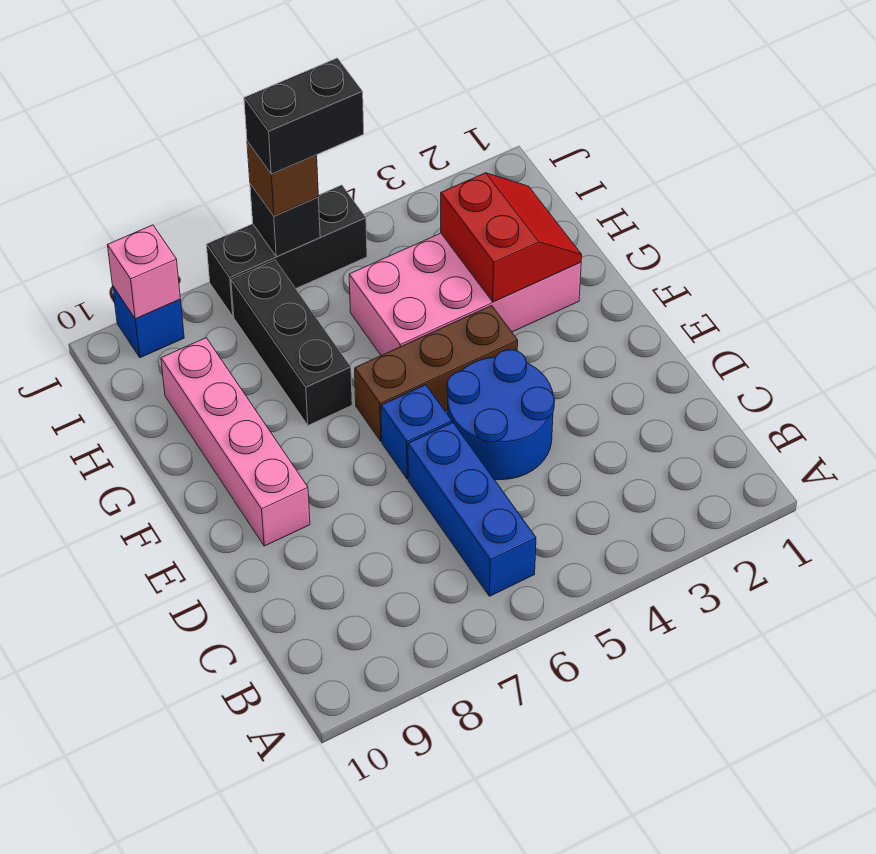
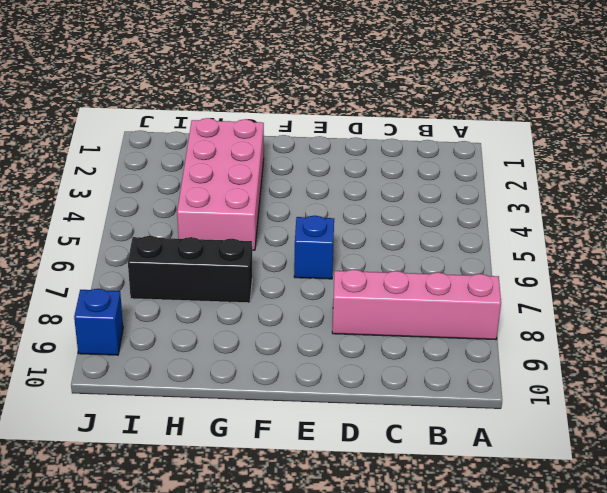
pink brick A8:D8 level 1 -> pink brick E9:H9 level 1
none -> blue brick B6:D6 level 1
none -> blue round brick D4:E5 level 1
none -> brown brick F4:F6 level 1

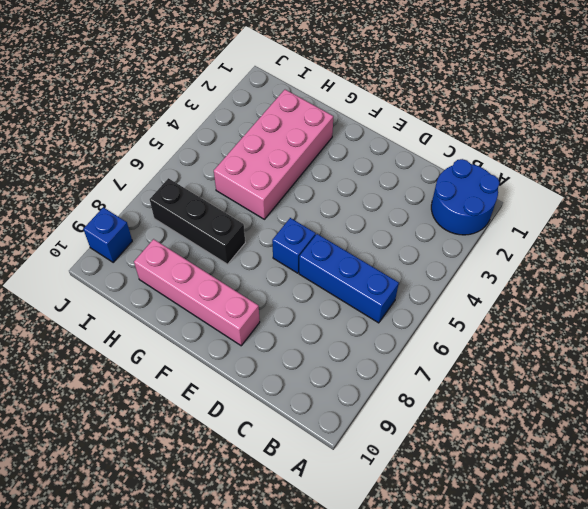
blue round brick A1:B2 level 1 -> blue round brick D4:E5 level 1
none -> brown brick F4:F6 level 1
none -> black brick J5:J7 level 1
none -> red slope G2:H3 level 2 top 3

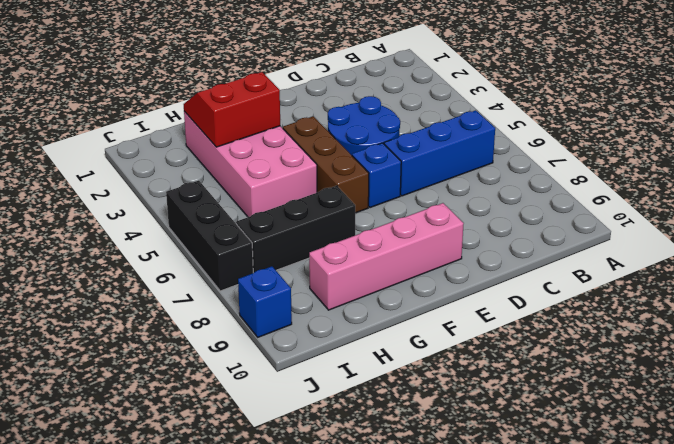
none -> black brick J6 level 2
none -> pink brick J9 level 2
none -> brown brick J6 level 3

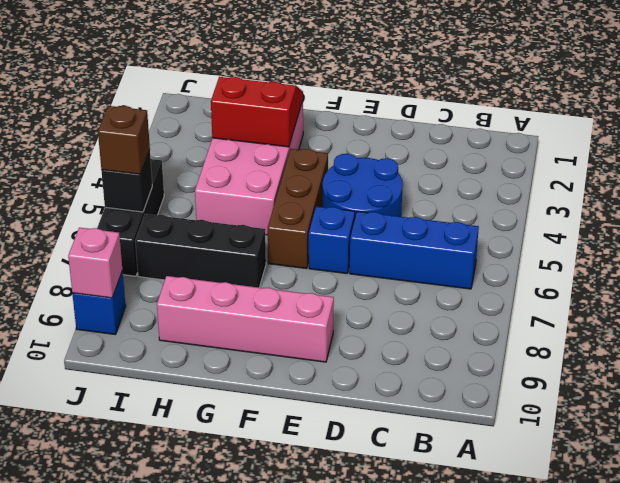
none -> black brick J5:J6 level 4

